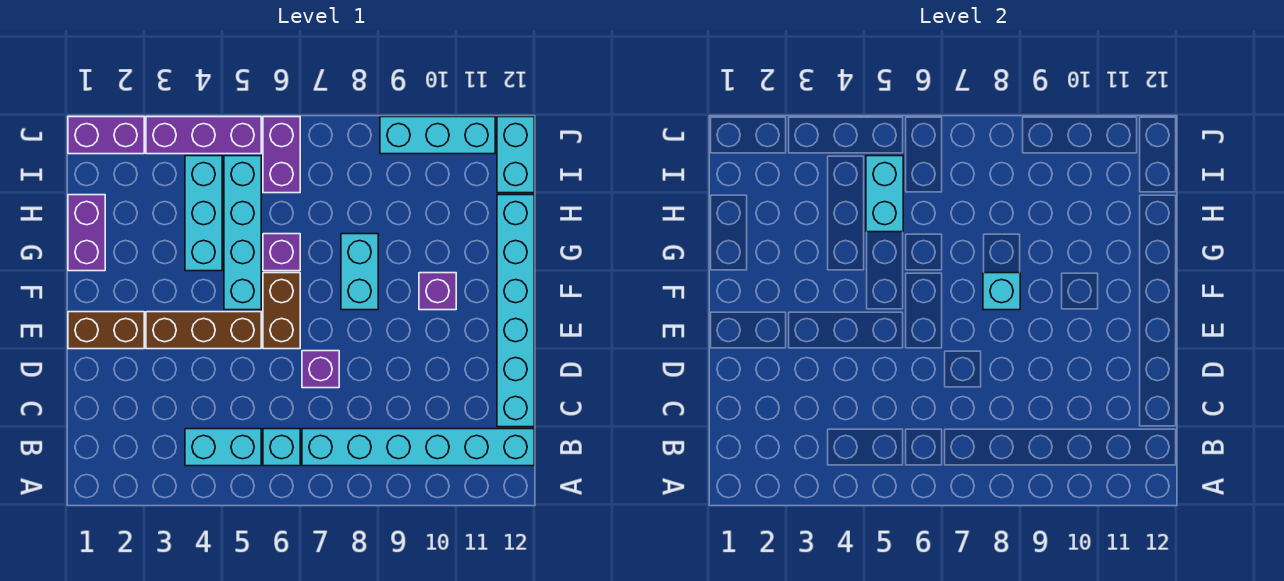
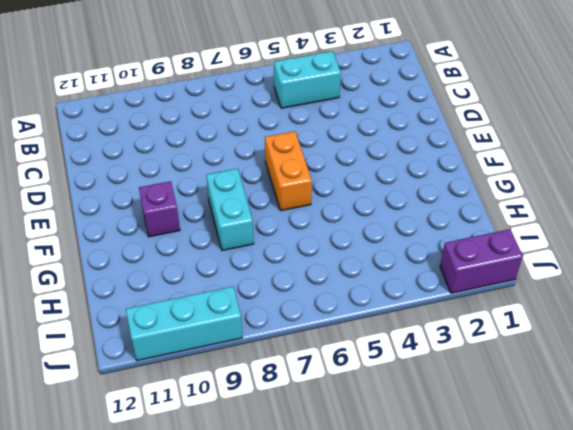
orange brick E6:F6 level 1 -> brown brick E6:F6 level 1
none -> cyan brick B6 level 1
none -> cyan brick B7:B12 level 1
none -> cyan brick C12:H12 level 1

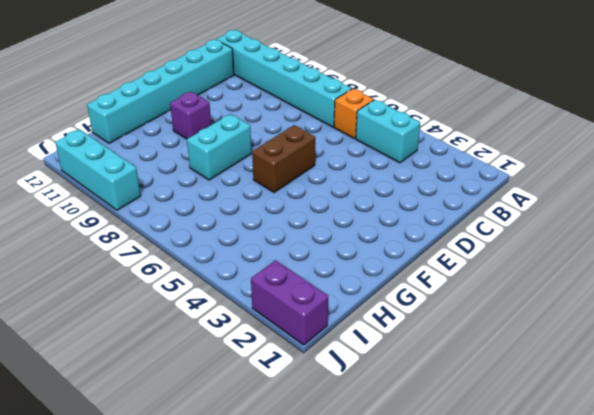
orange brick B6 level 1 -> cyan brick B6 level 1
none -> purple brick D7 level 1
none -> brown brick E1:E2 level 1
none -> brown brick E3:E5 level 1

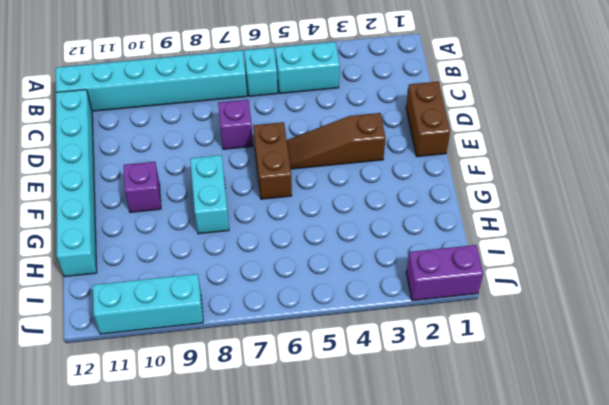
brown brick D1:E1 level 1 -> brown brick E1:E2 level 1
brown slope E3:E5 level 1 top 3 -> brown brick E3:E5 level 1
none -> cyan brick F5:I5 level 1
none -> purple brick G1:H1 level 1
none -> cyan brick G4:I4 level 1

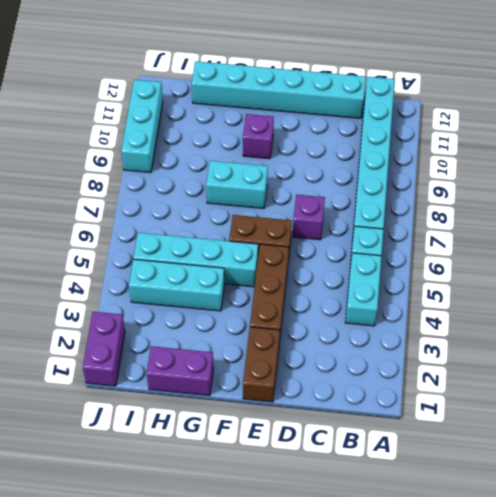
none -> purple brick G6 level 1
none -> purple brick I6:J6 level 1
none -> cyan brick I12:J12 level 1

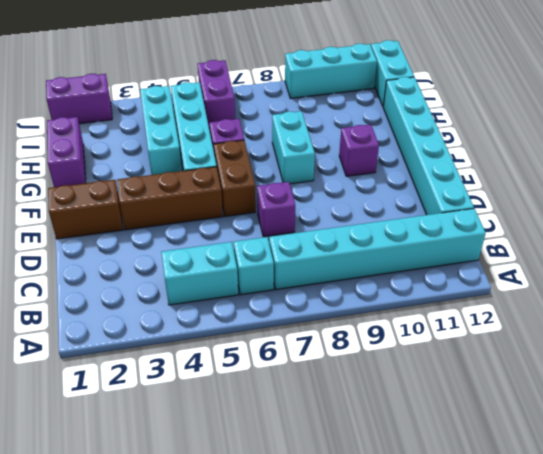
none -> purple brick J3:J5 level 1
none -> cyan brick F8 level 2
none -> cyan brick H5:I5 level 2

